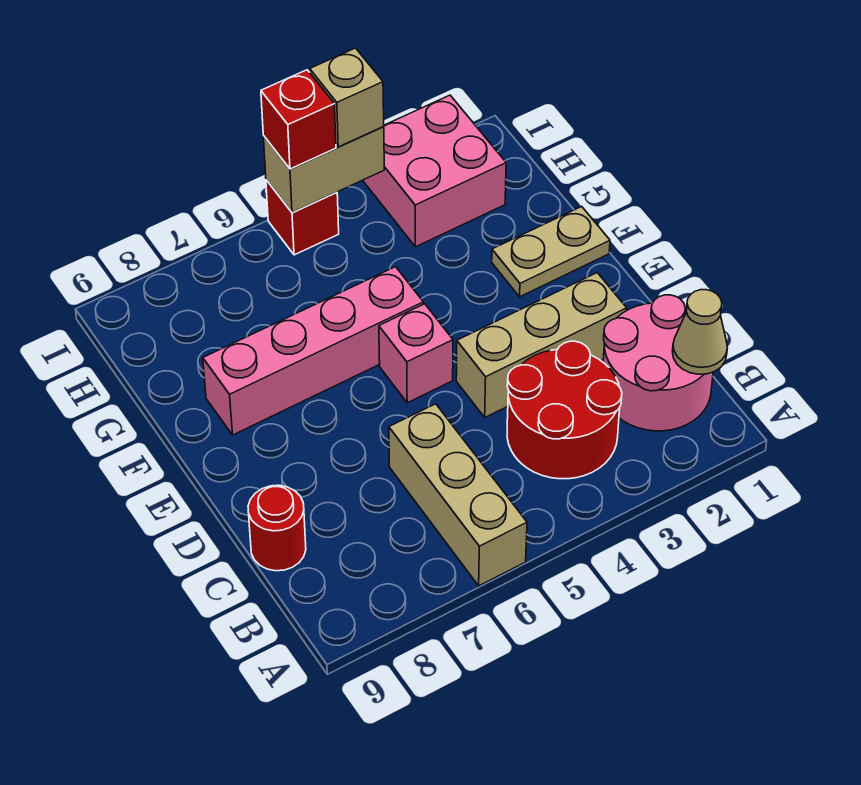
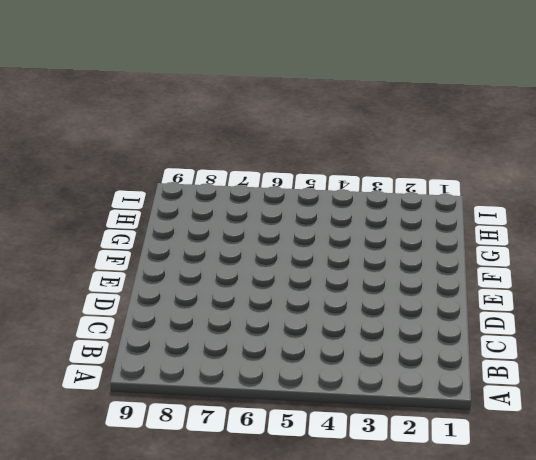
none -> tan brick A6:C6 level 1
none -> pink round brick B1:C2 level 1
none -> red round brick B3:C4 level 1

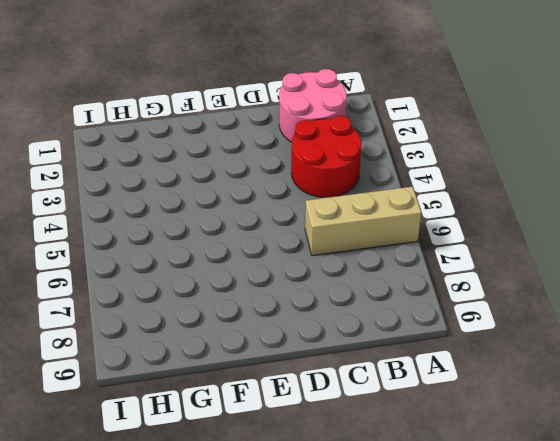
none -> red round brick C9 level 1
none -> tan brick D2:D4 level 1
none -> pink brick E5 level 1

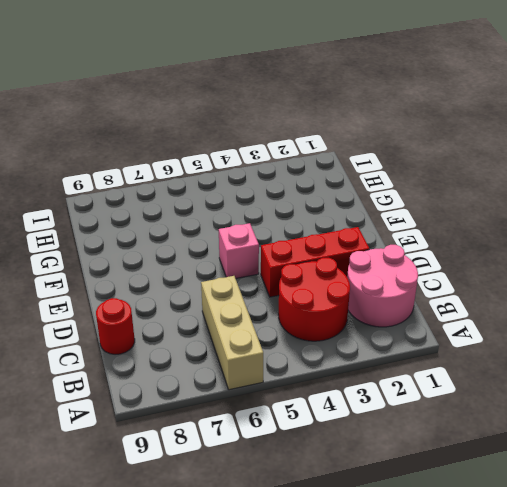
red brick D2:D4 level 1 -> tan brick D2:D4 level 1
none -> tan plate F1:F2 level 1
none -> pink brick F5:F8 level 1
none -> pink brick H2:I3 level 1

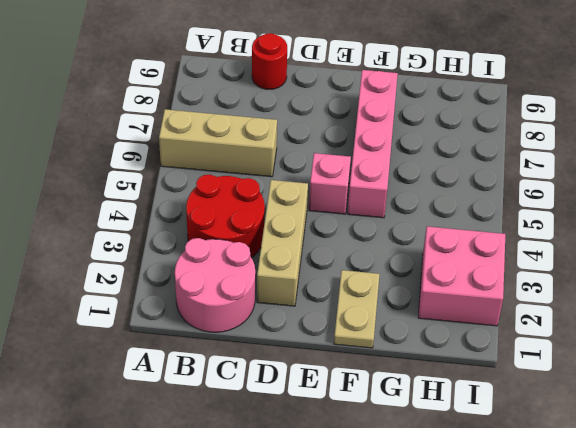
none -> red brick I5 level 1
none -> tan cone B1 level 2
none -> tan brick I4:I5 level 2

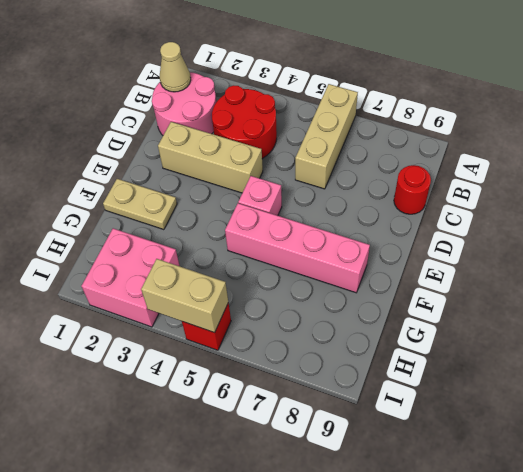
none -> tan brick I4 level 3
none -> red brick I5 level 3

